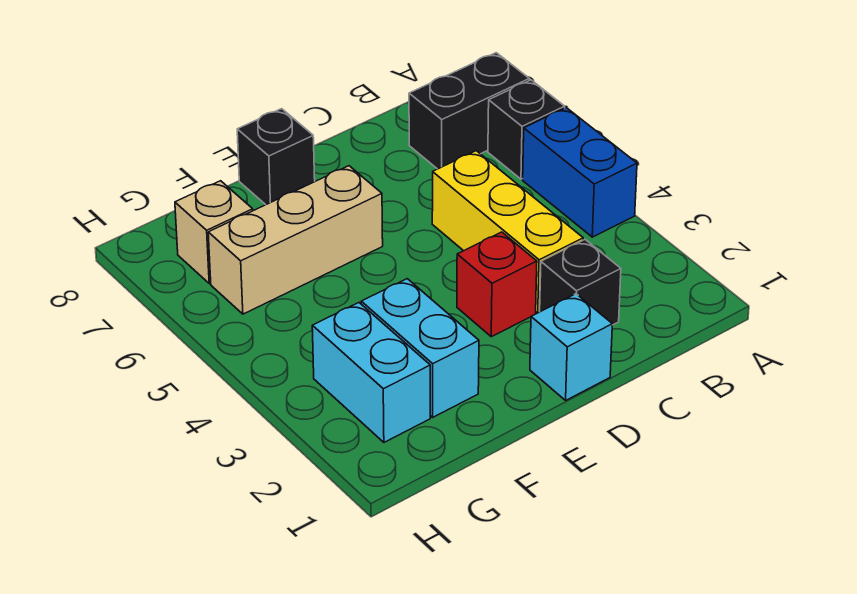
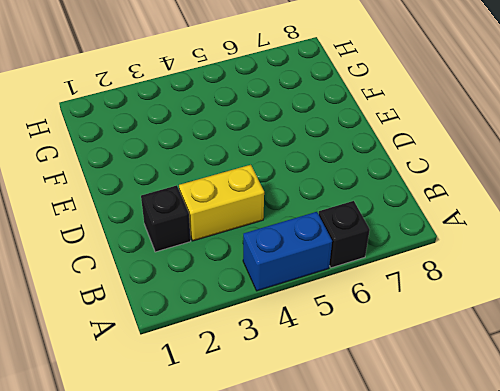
yellow brick C3:C4 level 1 -> yellow brick C3:C5 level 1
none -> black brick A7:B7 level 1
none -> cyan brick D1 level 1
none -> red brick D3 level 1

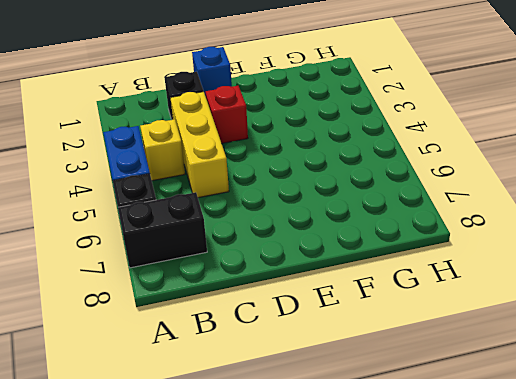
yellow brick B4 level 1 -> none
blue brick D1 level 1 -> cyan brick D1 level 1
none -> tan brick E6:G6 level 1
none -> black brick E8 level 1
none -> cyan brick F2:F3 level 1

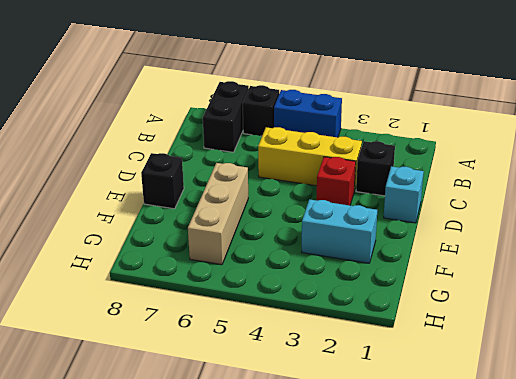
none -> cyan brick G2:G3 level 1
none -> tan brick G7 level 1

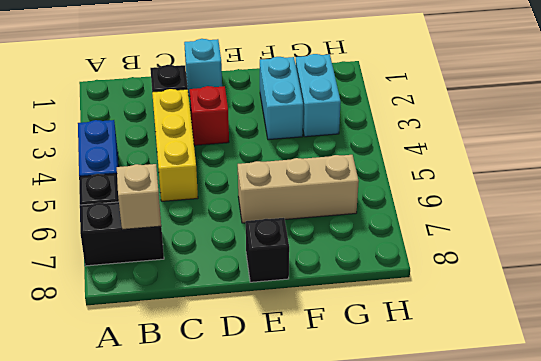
tan brick B7 level 2 -> tan brick G7 level 1

